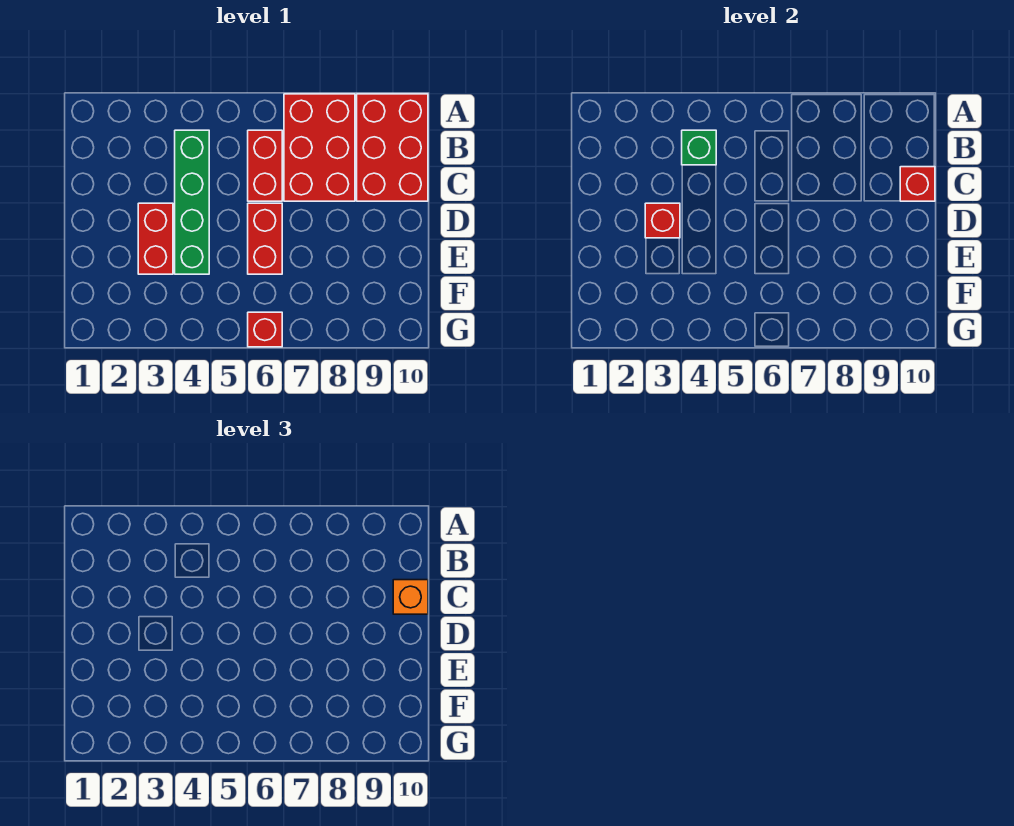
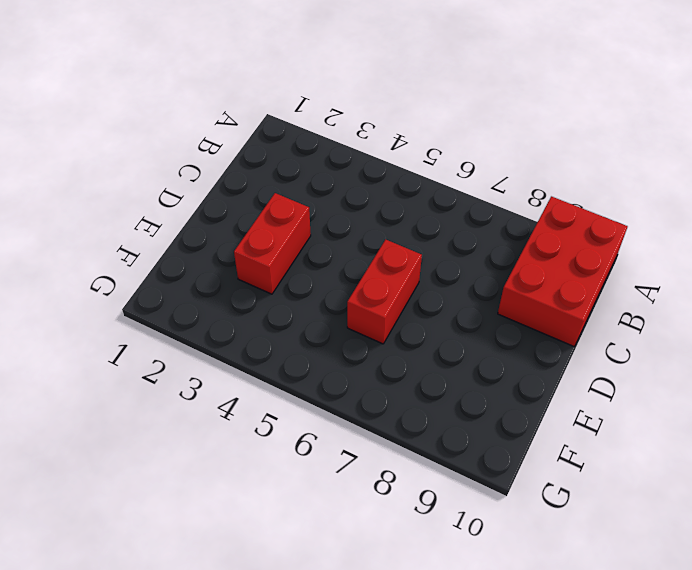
none -> red brick A7:C8 level 1
none -> green brick B4:E4 level 1

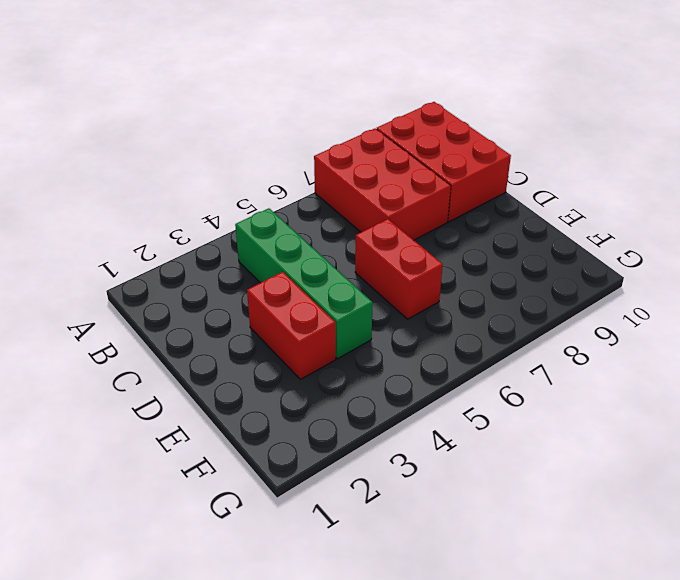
none -> red brick B6:C6 level 1
none -> red brick G6 level 1

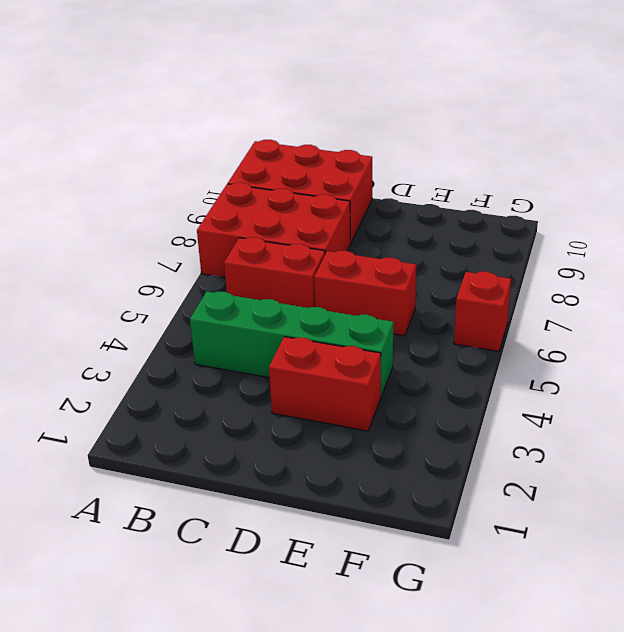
none -> green brick B4 level 2
none -> red brick C10 level 2

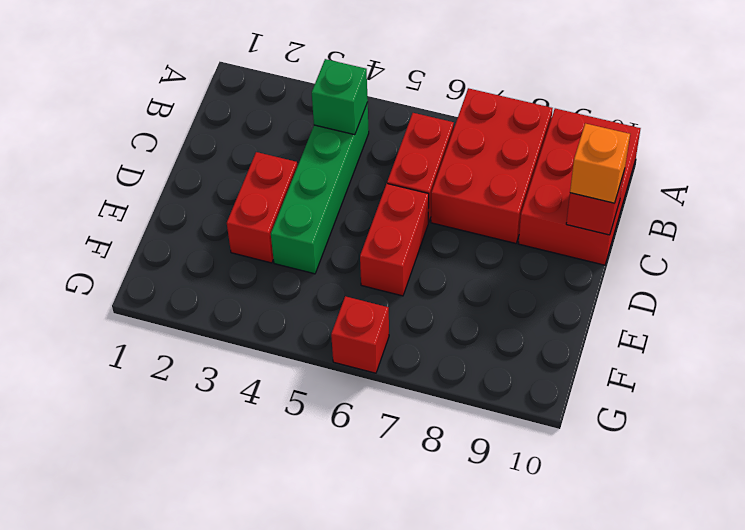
none -> red brick D3 level 2

